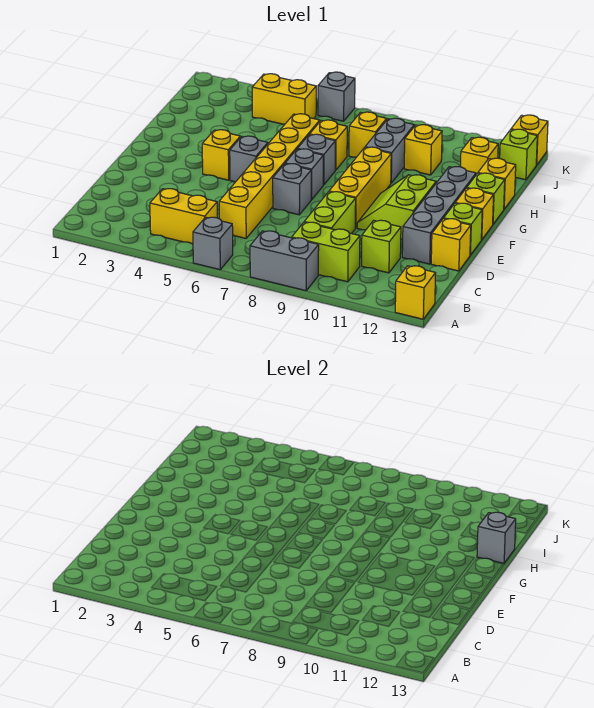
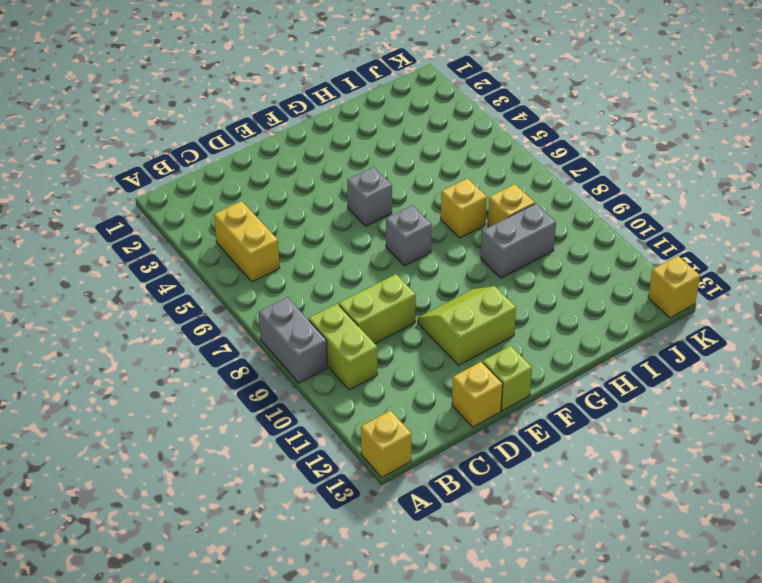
none -> grey brick A6 level 1
none -> yellow brick C6:H6 level 1
none -> lime brick C11 level 1
none -> grey brick D12:G12 level 1

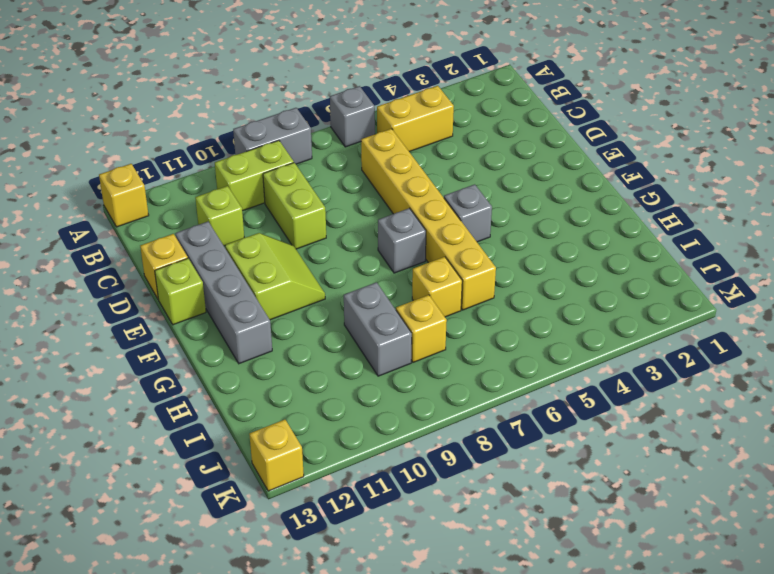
none -> grey brick E7 level 1
none -> yellow brick E9:G9 level 1
none -> yellow brick F4 level 1
none -> yellow brick F13 level 1

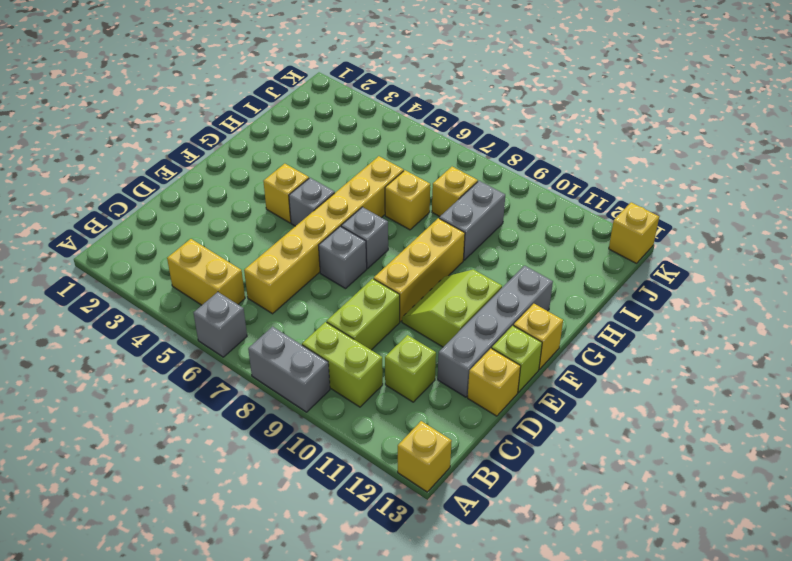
none -> grey brick G7 level 1
none -> lime brick G13 level 1
none -> yellow brick H13 level 1
none -> yellow brick I10 level 1

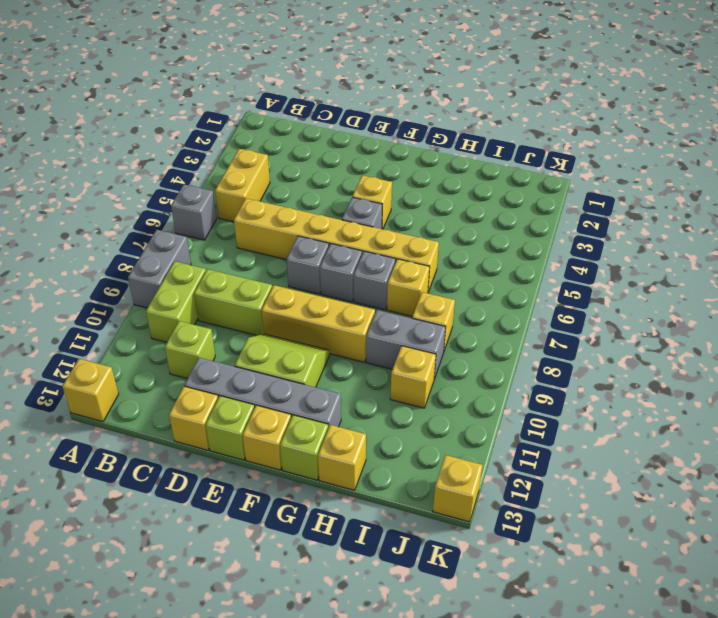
none -> yellow brick I12 level 1
none -> yellow brick J4:J5 level 1
none -> lime brick J13 level 1
none -> grey brick K6 level 1

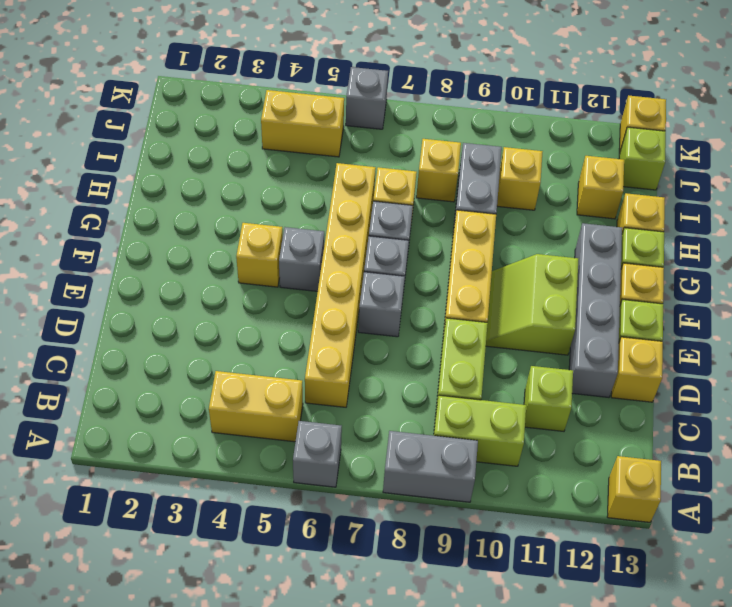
none -> grey brick H13 level 2

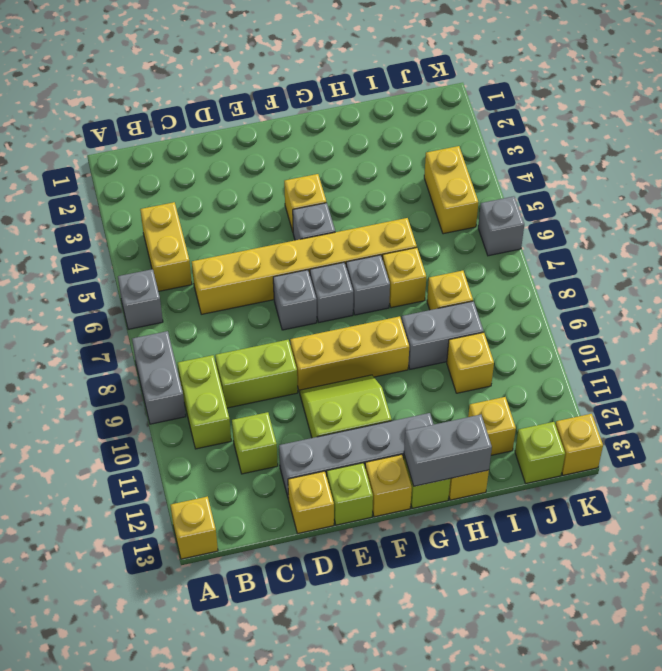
grey brick G13:H13 level 2 -> grey brick H13 level 2

